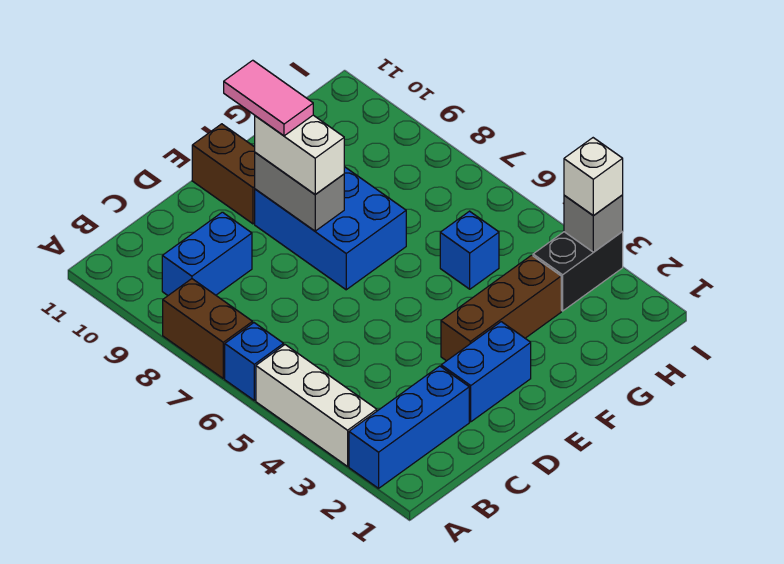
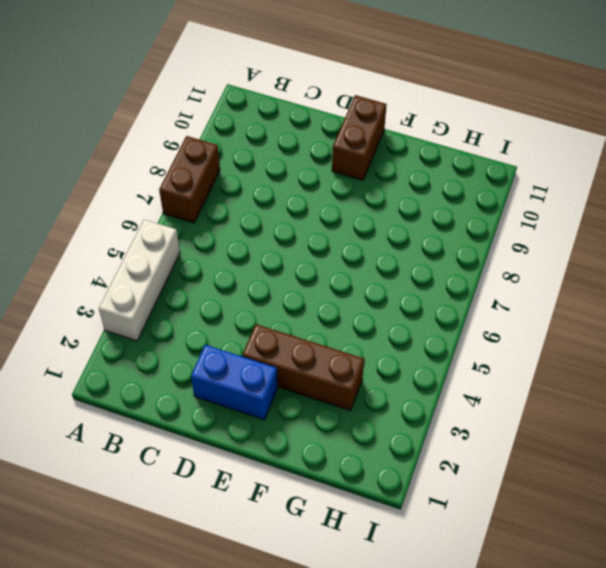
none -> blue brick A2:C2 level 1
none -> blue brick A6 level 1
none -> blue brick B9:C9 level 1

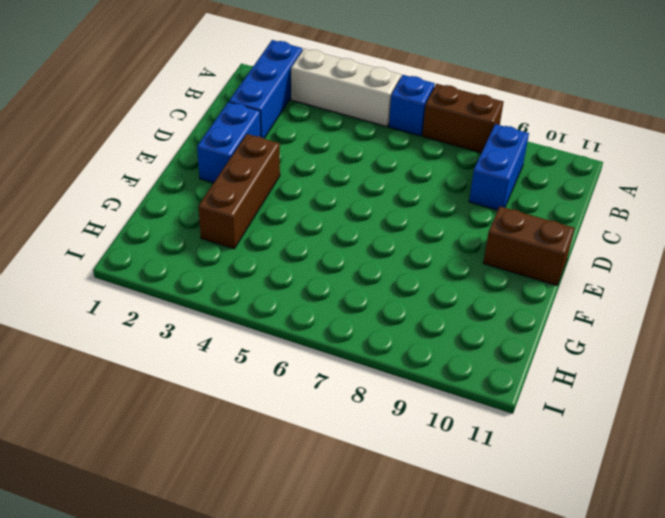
none -> blue brick E7:F9 level 1
none -> blue brick G5 level 1
none -> black brick H3:I3 level 1

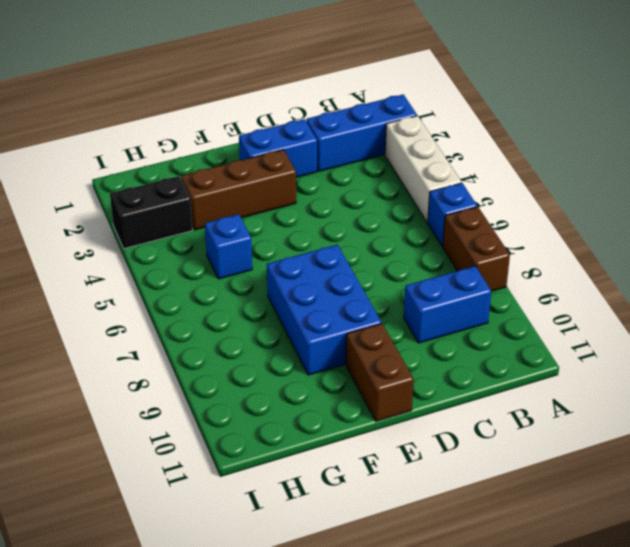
none -> grey brick E8:E9 level 2
none -> grey brick I3 level 2
none -> white brick E8:E9 level 3

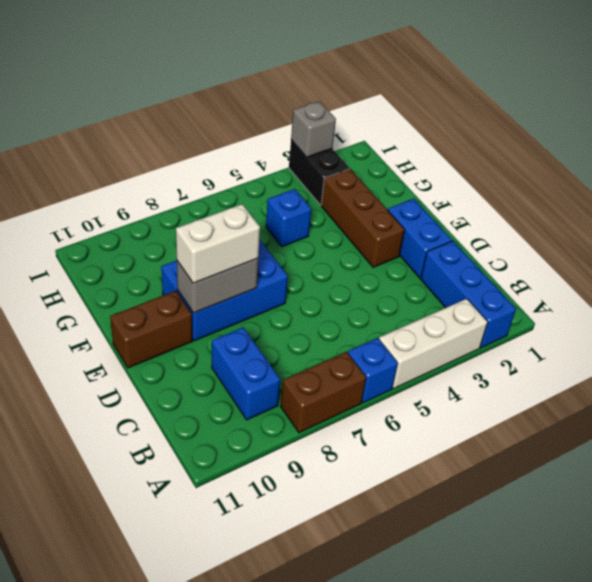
none -> white brick I3 level 3
none -> pink tile E9:E10 level 4

